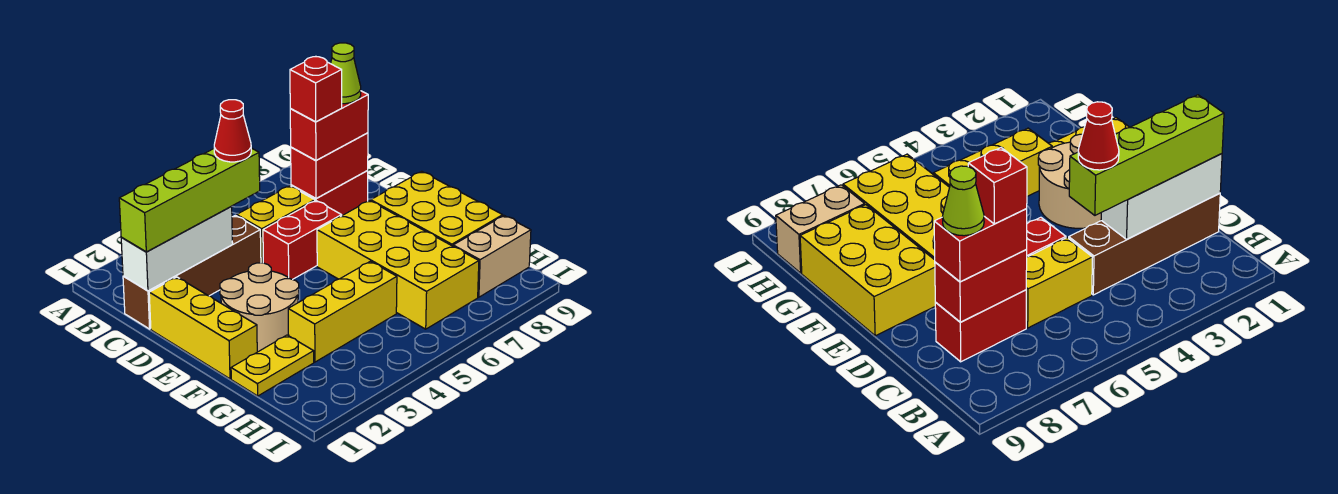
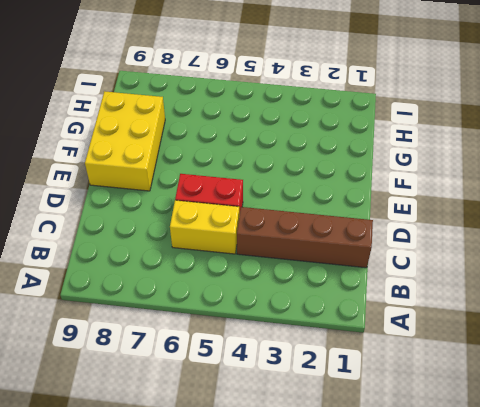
none -> red brick C7:C8 level 1
none -> yellow brick D1:F1 level 1
none -> tan round brick E2:F3 level 1

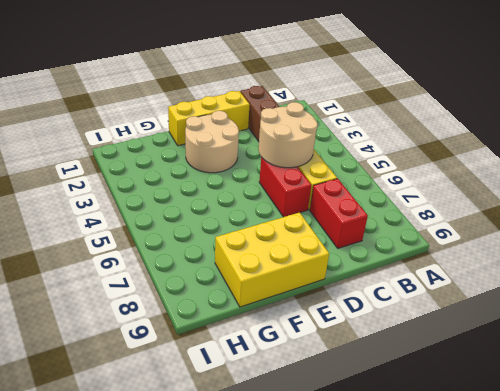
tan round brick C4:D5 level 2 -> none
none -> yellow brick E6:H7 level 1
none -> yellow plate G1:G2 level 1
none -> yellow brick G3:G5 level 1

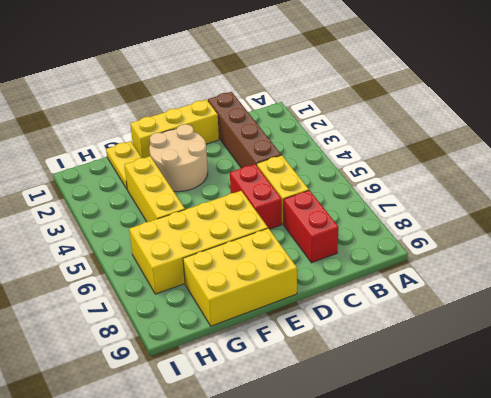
none -> tan brick H8:H9 level 1
none -> white brick C1:C3 level 2
none -> red brick C7:C8 level 2

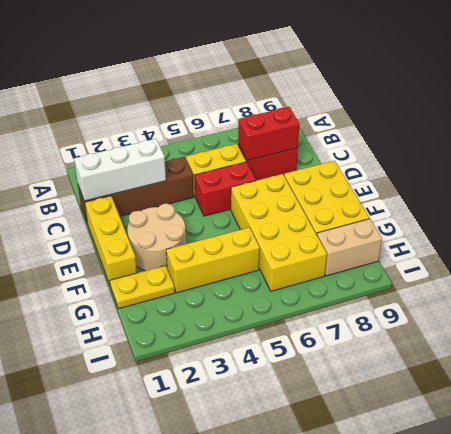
none -> lime brick C1:C4 level 3
none -> red brick C7:C8 level 3
none -> red cone C4 level 4

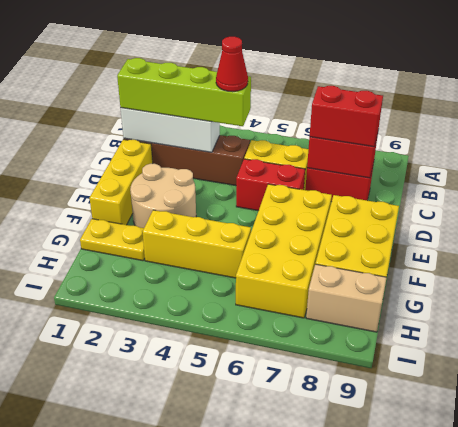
none -> red brick C7 level 4
none -> lime cone C8 level 4

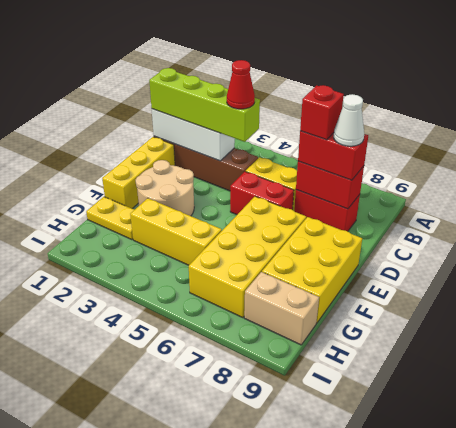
white cone C8 level 4 -> lime cone C8 level 4

